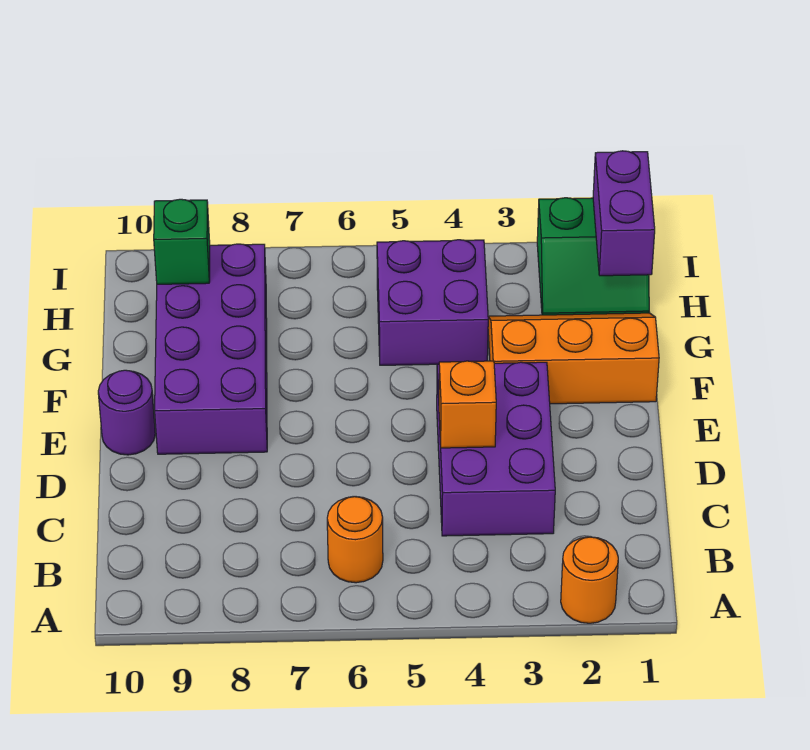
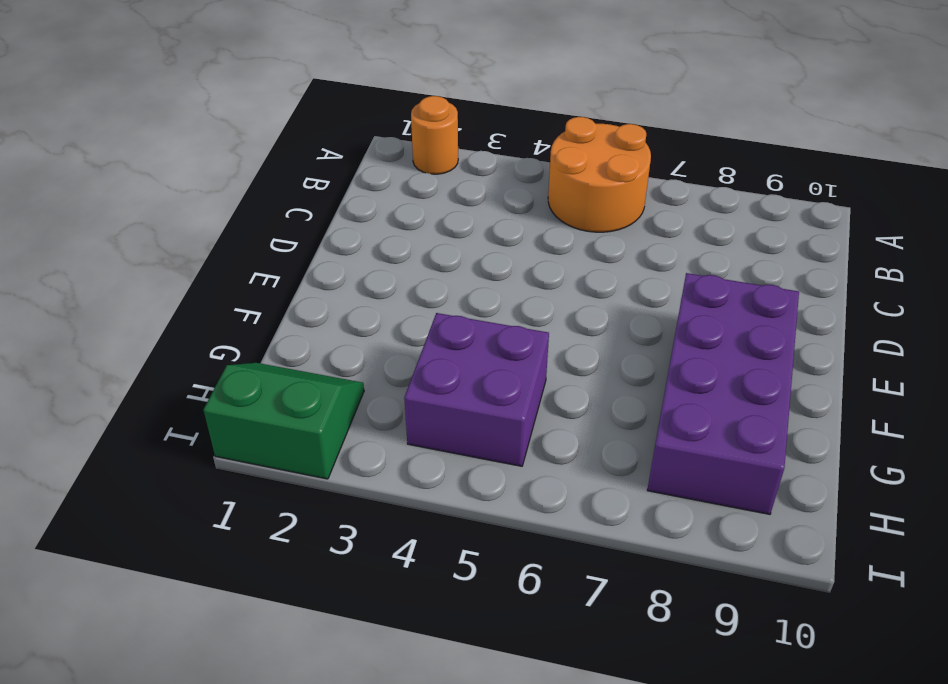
orange round brick A5:B6 level 1 -> orange round brick B6 level 1
none -> purple brick C3:E4 level 1
none -> purple round brick E10 level 1

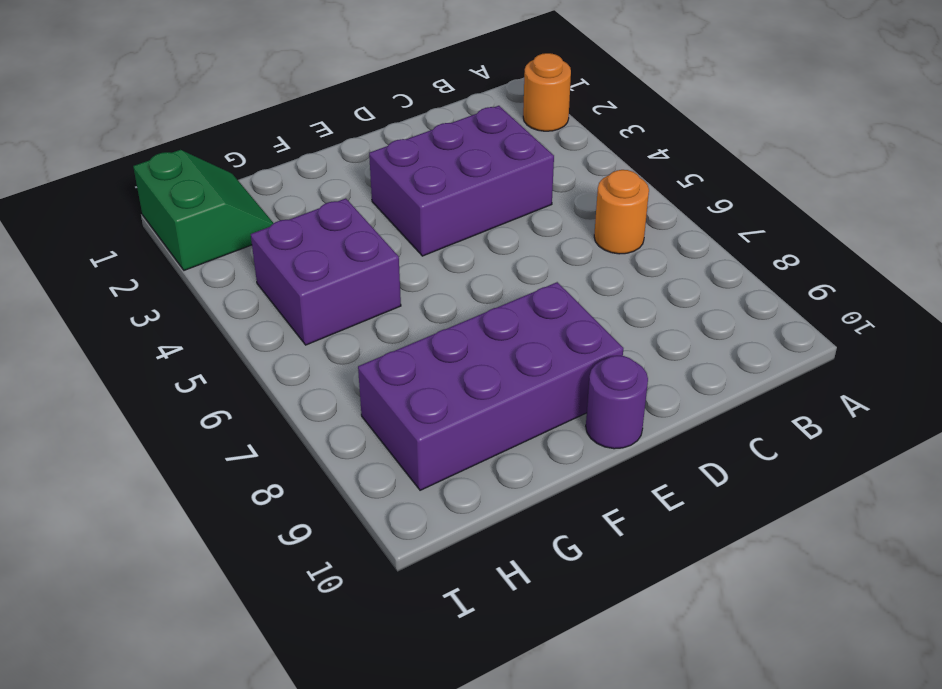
none -> orange slope F1:G3 level 1 top F
none -> orange brick D4 level 2

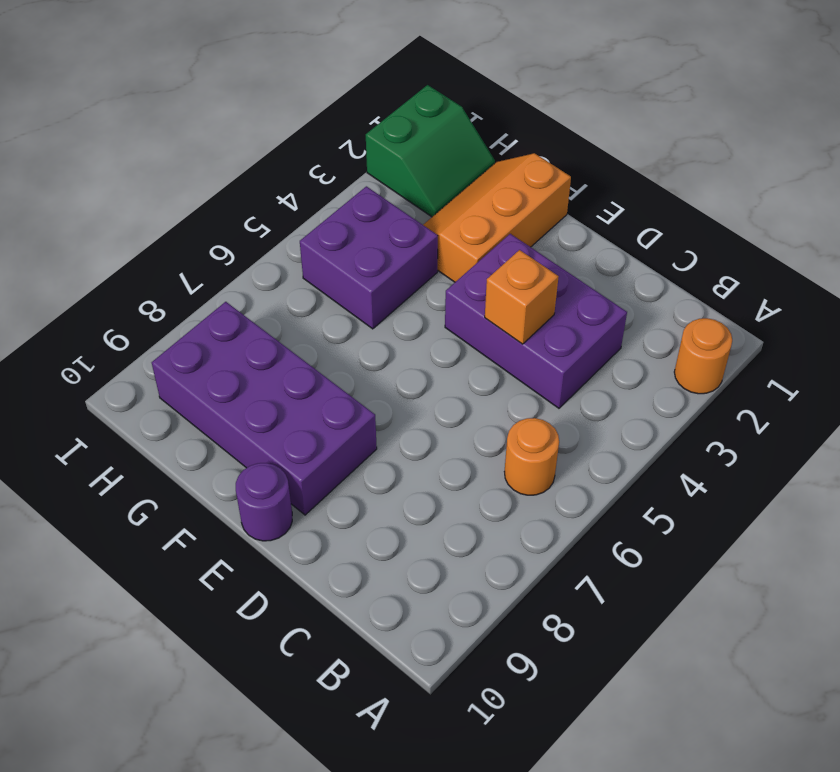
none -> purple brick H1:I1 level 2
none -> green brick H9 level 2

